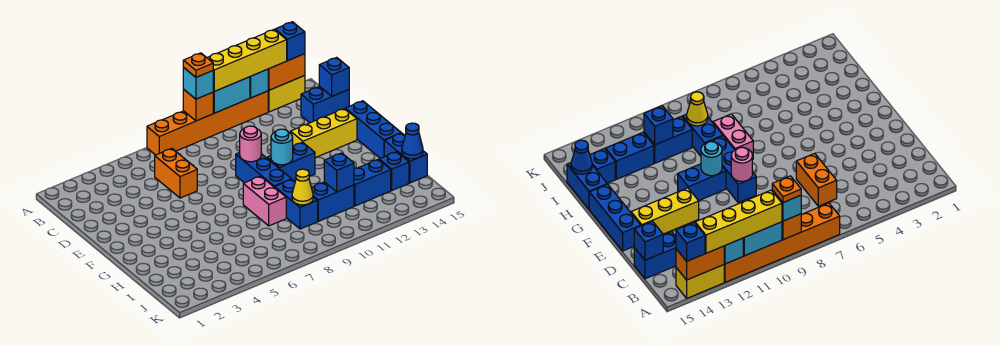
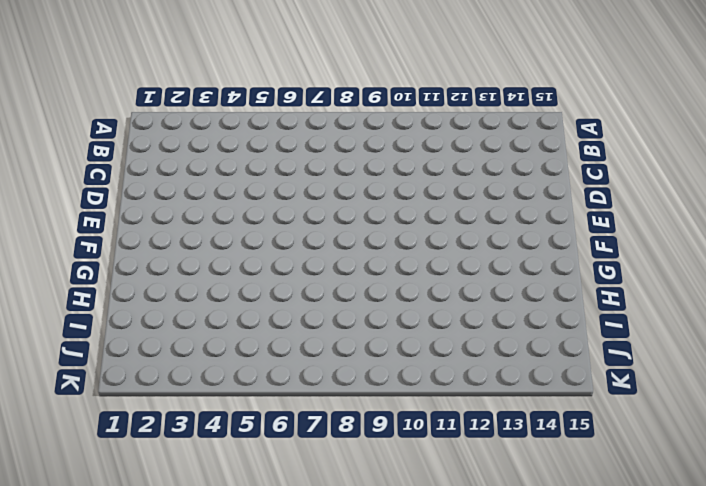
none -> orange brick A7:A12 level 1
none -> yellow brick A13:A14 level 1
none -> orange brick C6:D6 level 1

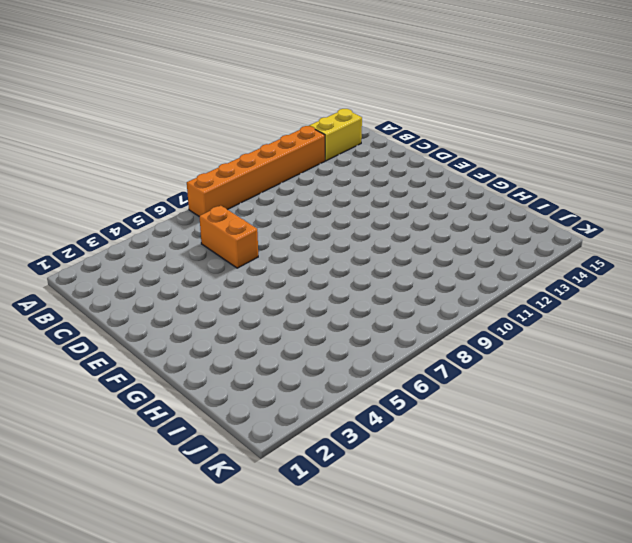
none -> blue brick C14:C15 level 1
none -> blue brick E9:G9 level 1
none -> yellow brick E12:E14 level 1

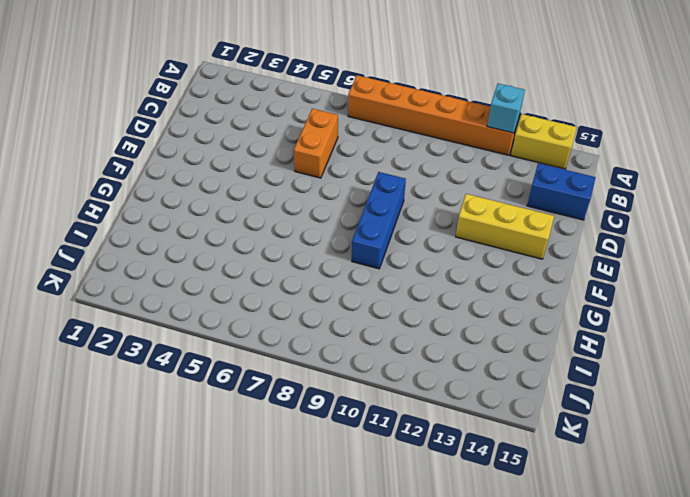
none -> blue brick E15:G15 level 1
none -> blue brick F10:F11 level 1
none -> pink brick G8:H8 level 1

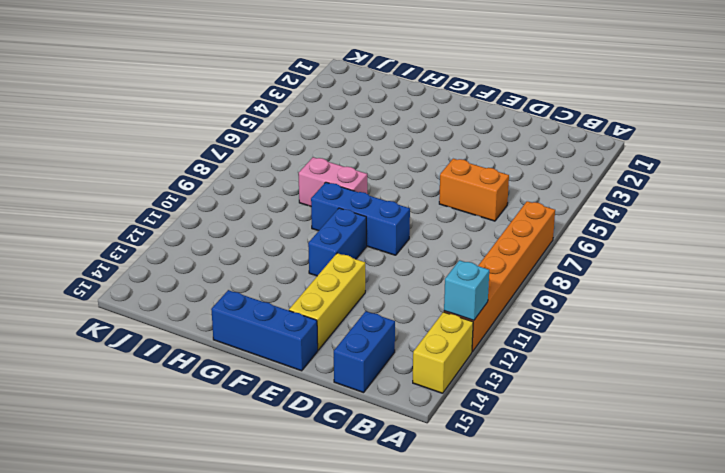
none -> blue brick H9:I9 level 1
none -> blue brick H15:I15 level 1
none -> blue brick I10:I11 level 1

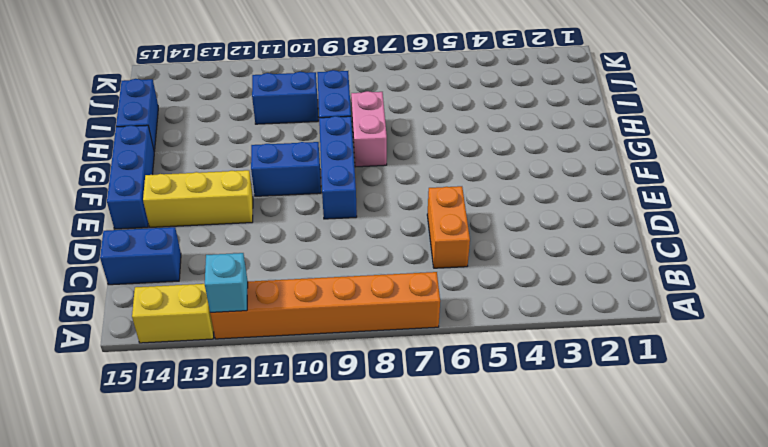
none -> blue brick I12:I13 level 1
none -> blue brick I14 level 1
none -> orange brick A9 level 2

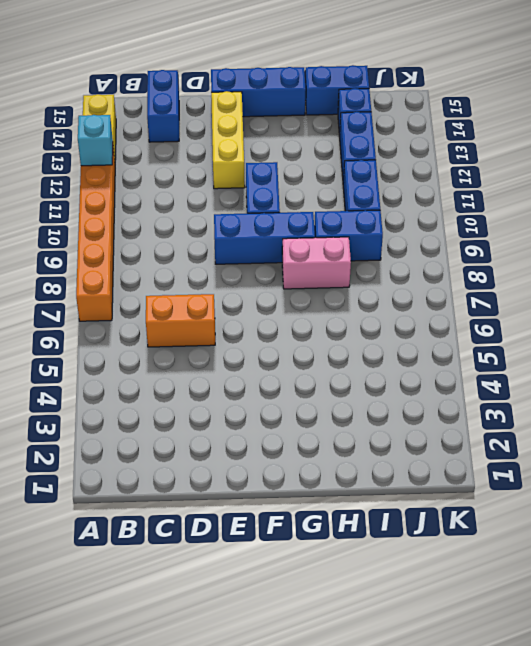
none -> orange brick A9 level 2
none -> cyan brick A10:A11 level 2
none -> orange brick A13:A14 level 2

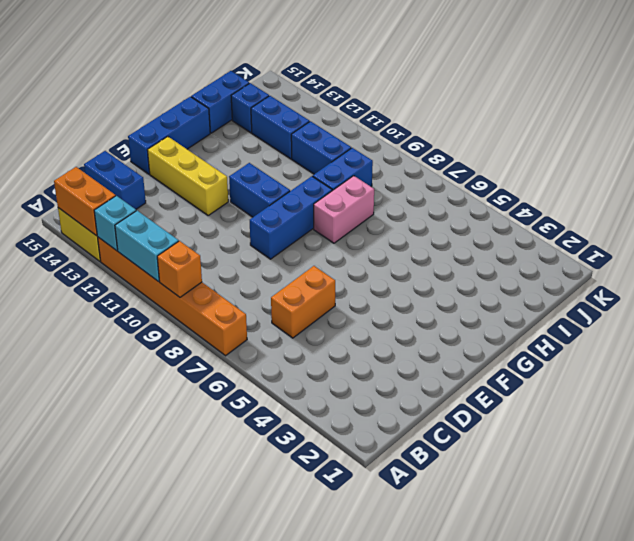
none -> blue brick C15 level 2
none -> pink round brick E9 level 2
none -> cyan round brick F10 level 2

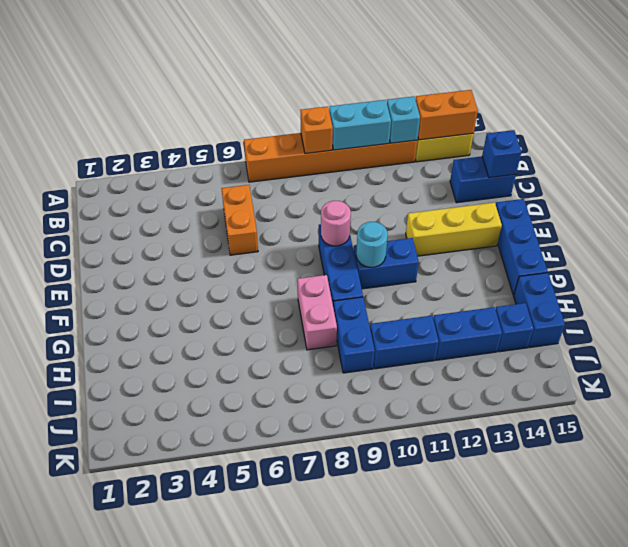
none -> yellow cone I9 level 2
none -> blue brick I11 level 2
none -> blue cone I15 level 2

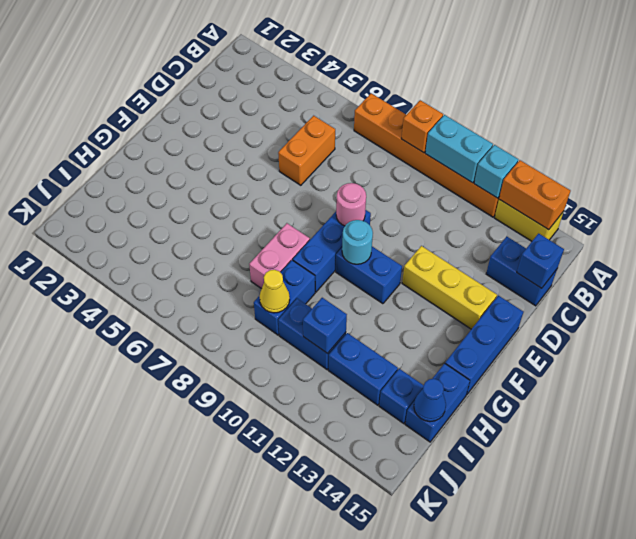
none -> cyan brick A9 level 3
none -> yellow brick A10:A13 level 3
none -> blue brick A14 level 3

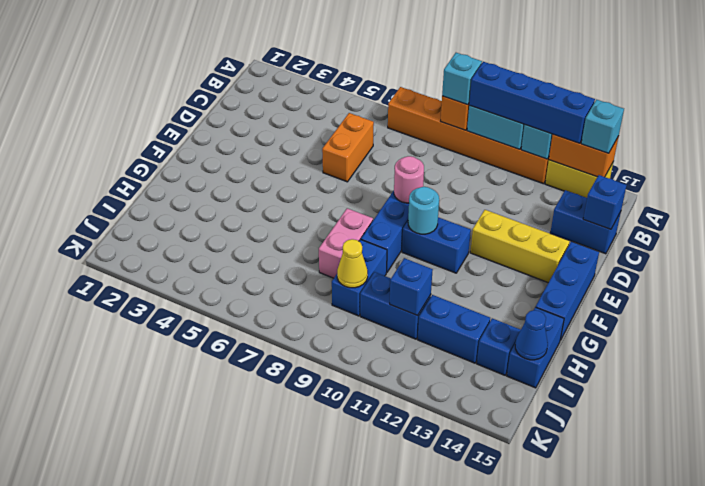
blue brick A10:A13 level 3 -> yellow brick A10:A13 level 3
cyan brick A14 level 3 -> blue brick A14 level 3
none -> orange plate A9 level 4

